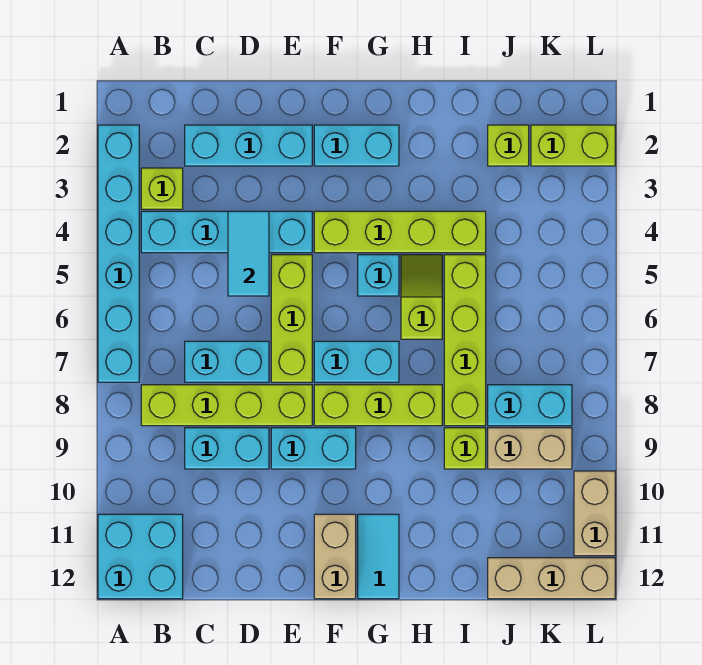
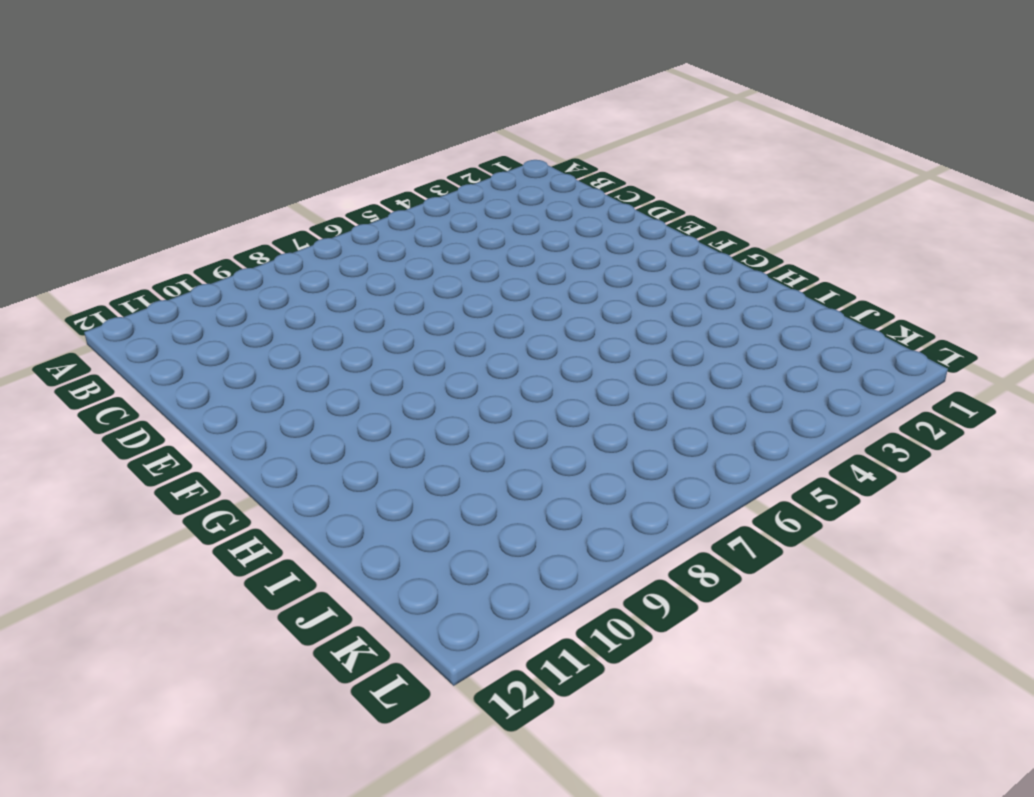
none -> cyan brick A2:A7 level 1
none -> cyan brick A11:B12 level 1
none -> lime brick B3 level 1

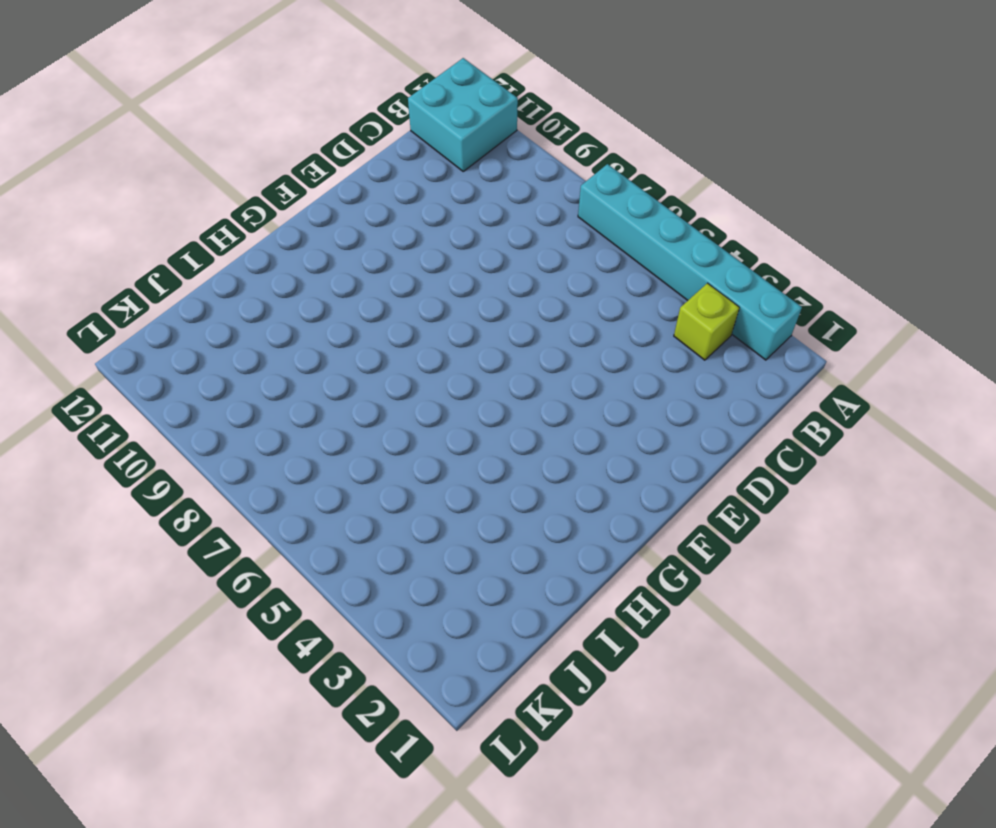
none -> cyan brick B4:E4 level 1
none -> lime brick B8:E8 level 1
none -> cyan brick C2:E2 level 1

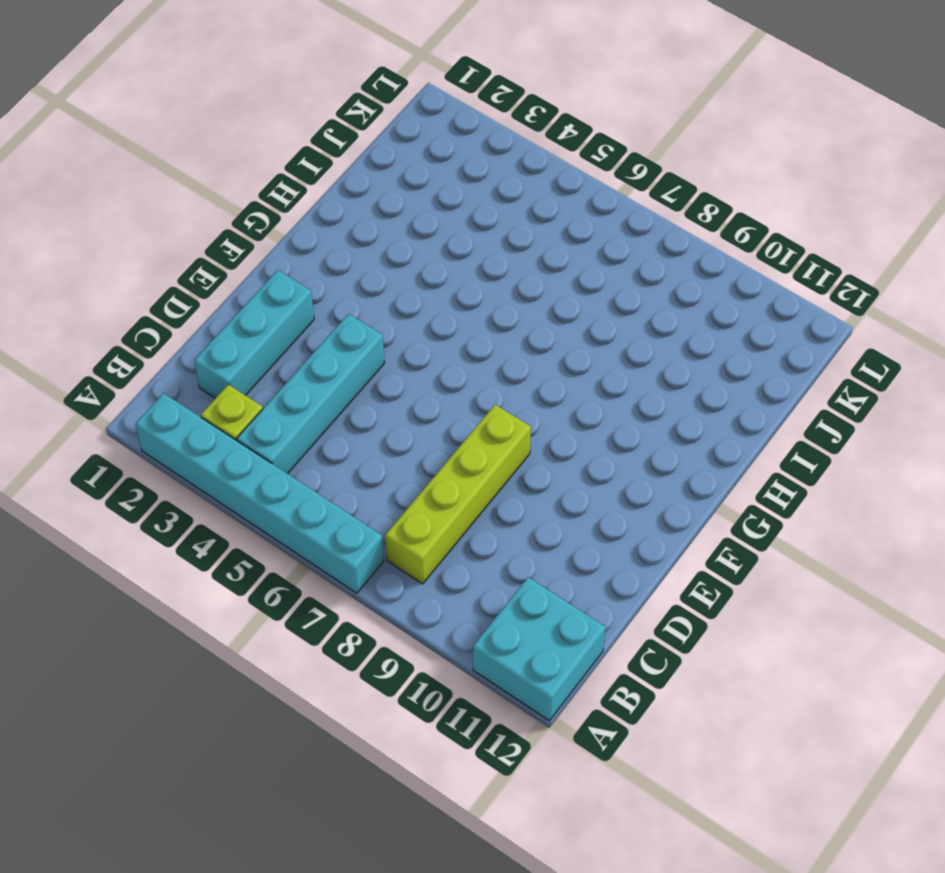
none -> cyan brick C7:D7 level 1
none -> cyan brick C9:D9 level 1
none -> lime brick E5:E7 level 1

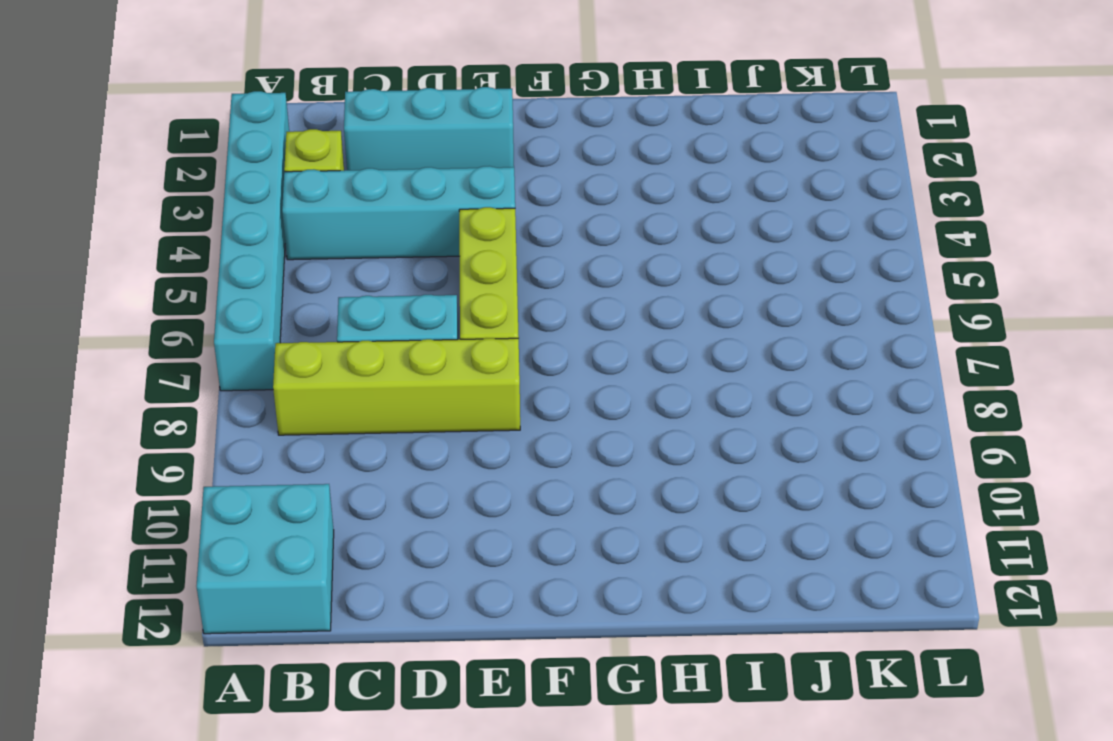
none -> cyan brick C9:D9 level 1
none -> cyan brick E9:F9 level 1
none -> cyan brick F2:G2 level 1

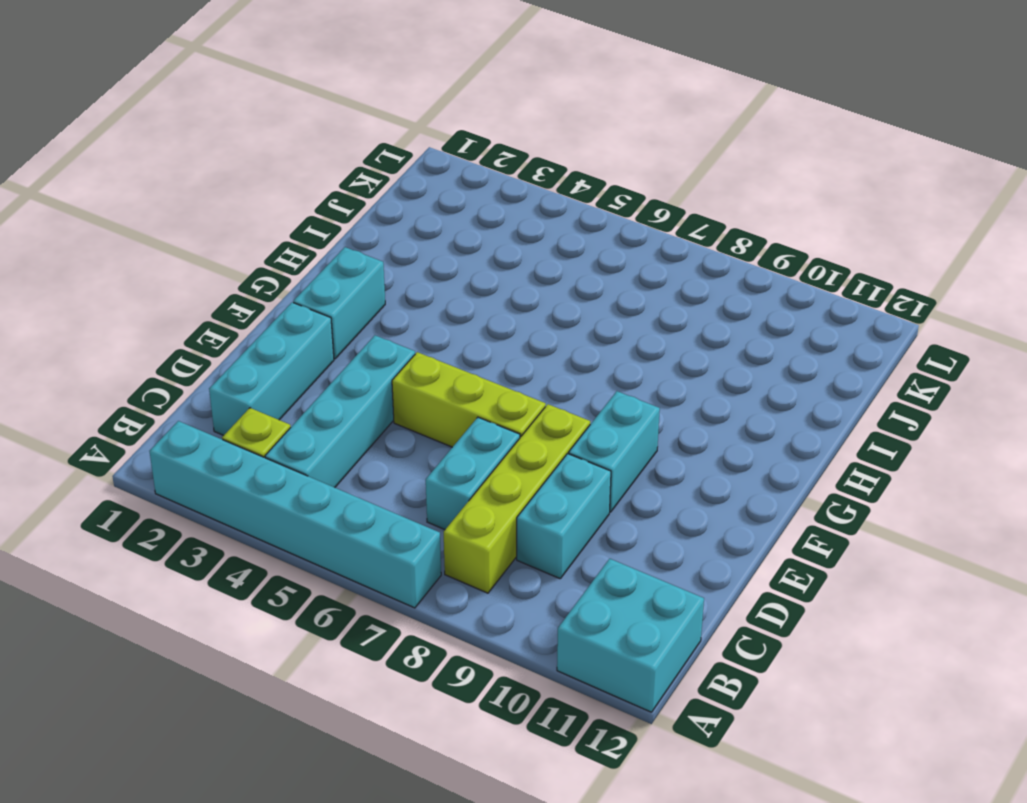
none -> lime brick F4:I4 level 1
none -> cyan brick F7:G7 level 1
none -> lime brick F8:H8 level 1

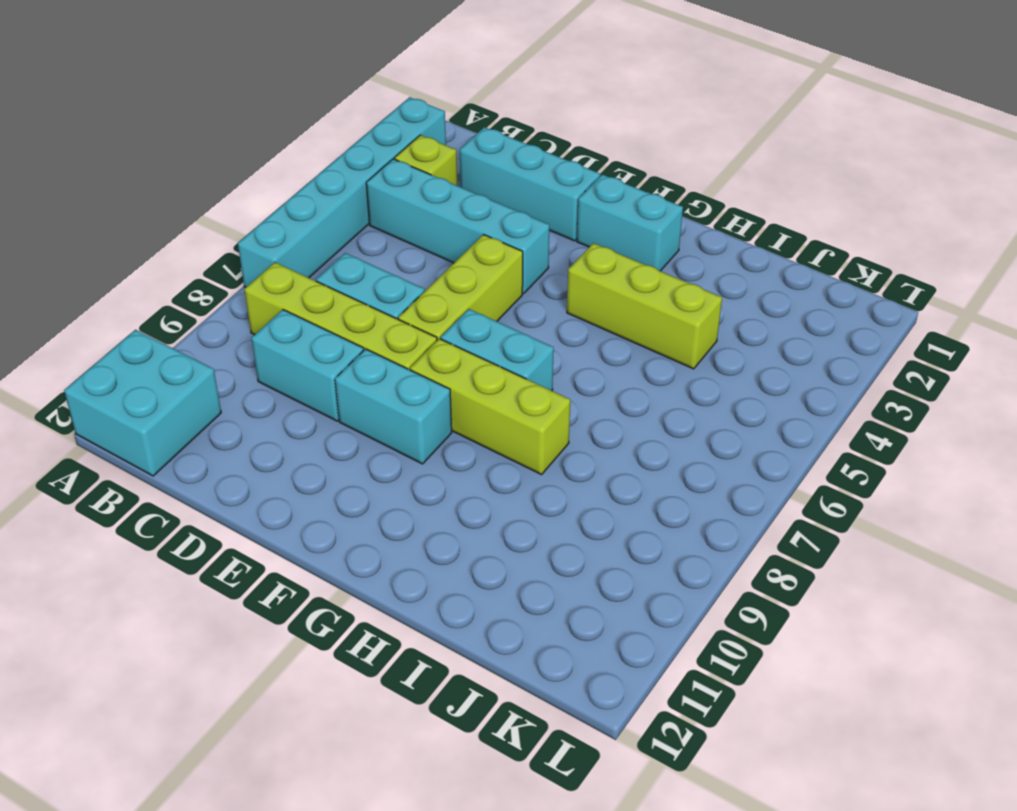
lime brick G4:I4 level 1 -> lime brick F4:I4 level 1
none -> tan brick F11:F12 level 1
none -> cyan brick G5 level 1
none -> cyan tile G11:G12 level 1

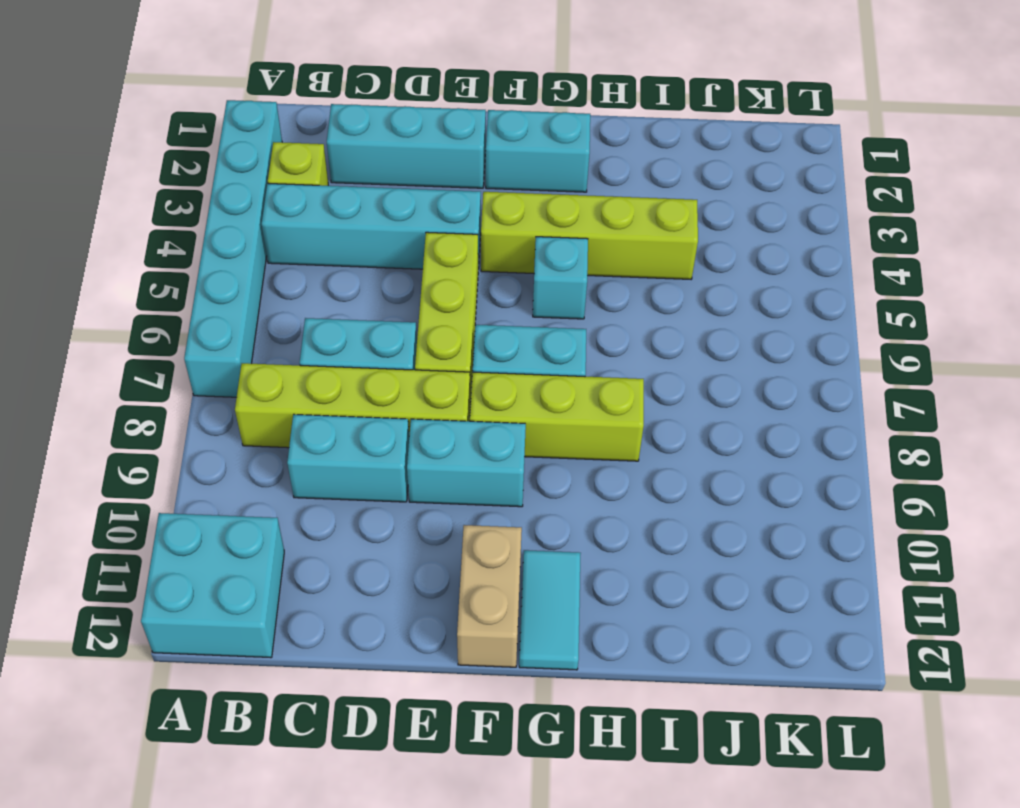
none -> lime slope H5:H6 level 1 top 6
none -> lime brick I5:I8 level 1
none -> lime brick I9 level 1

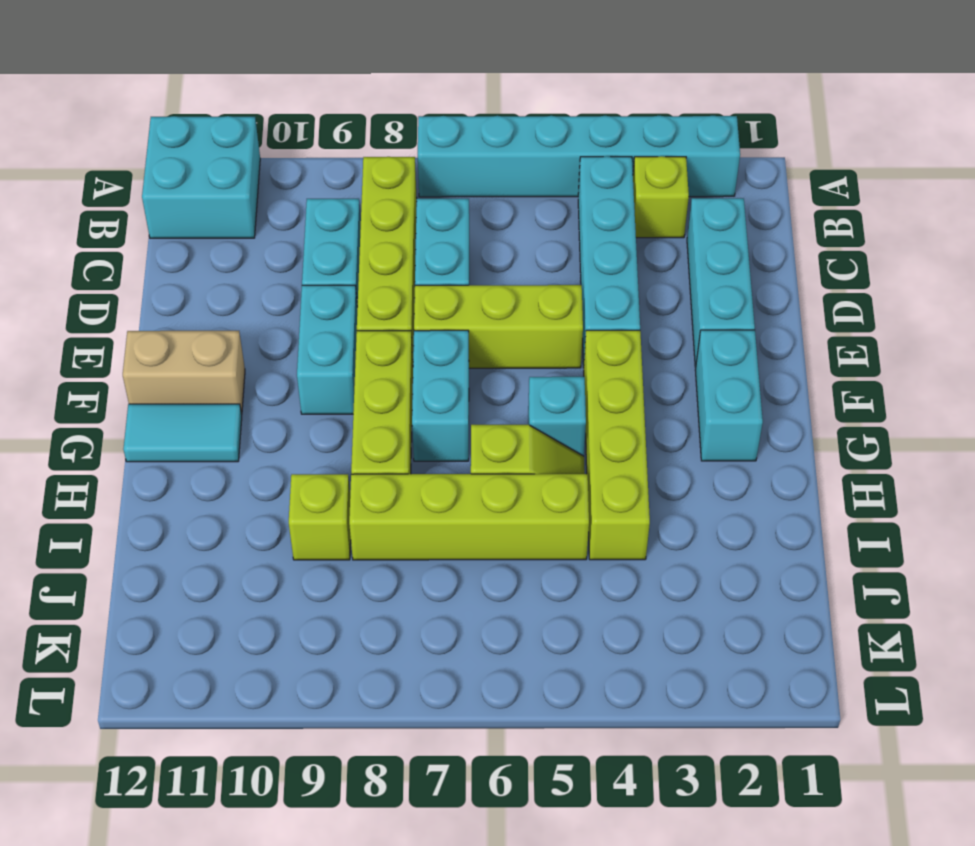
none -> lime brick J2 level 1
none -> cyan brick J8:K8 level 1
none -> tan brick J9:K9 level 1

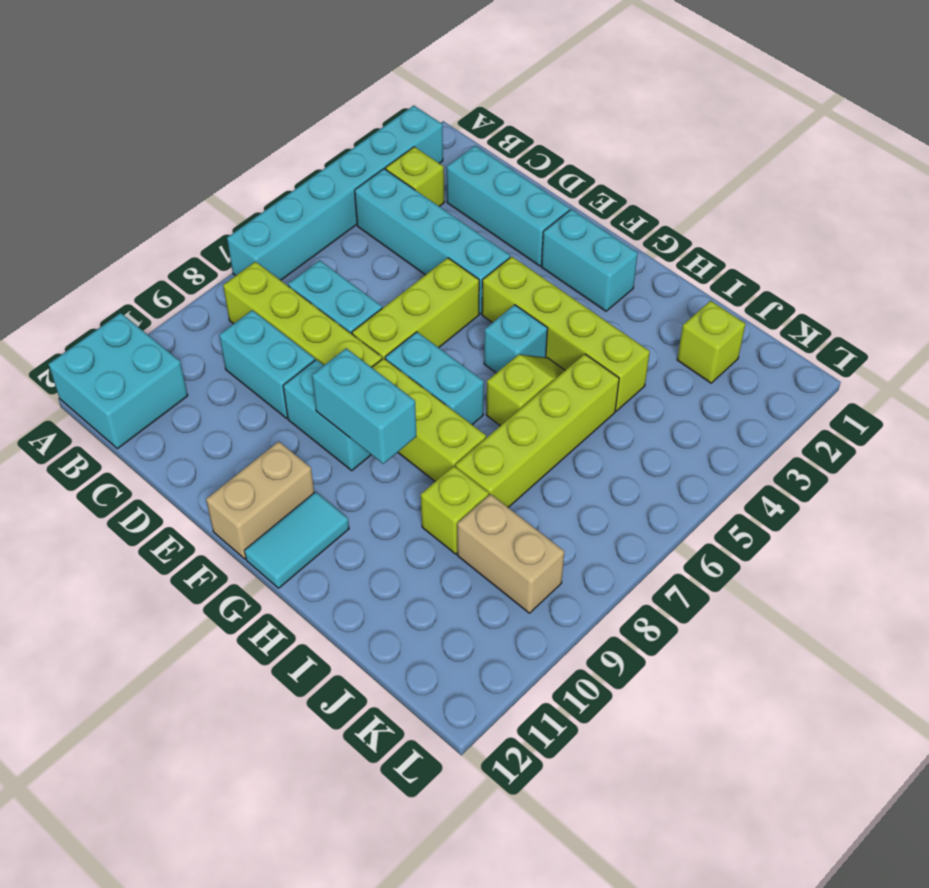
cyan brick F9:G9 level 2 -> cyan brick J8:K8 level 1
none -> tan brick J12:L12 level 1
none -> lime brick K2:L2 level 1
none -> tan brick L10:L11 level 1

